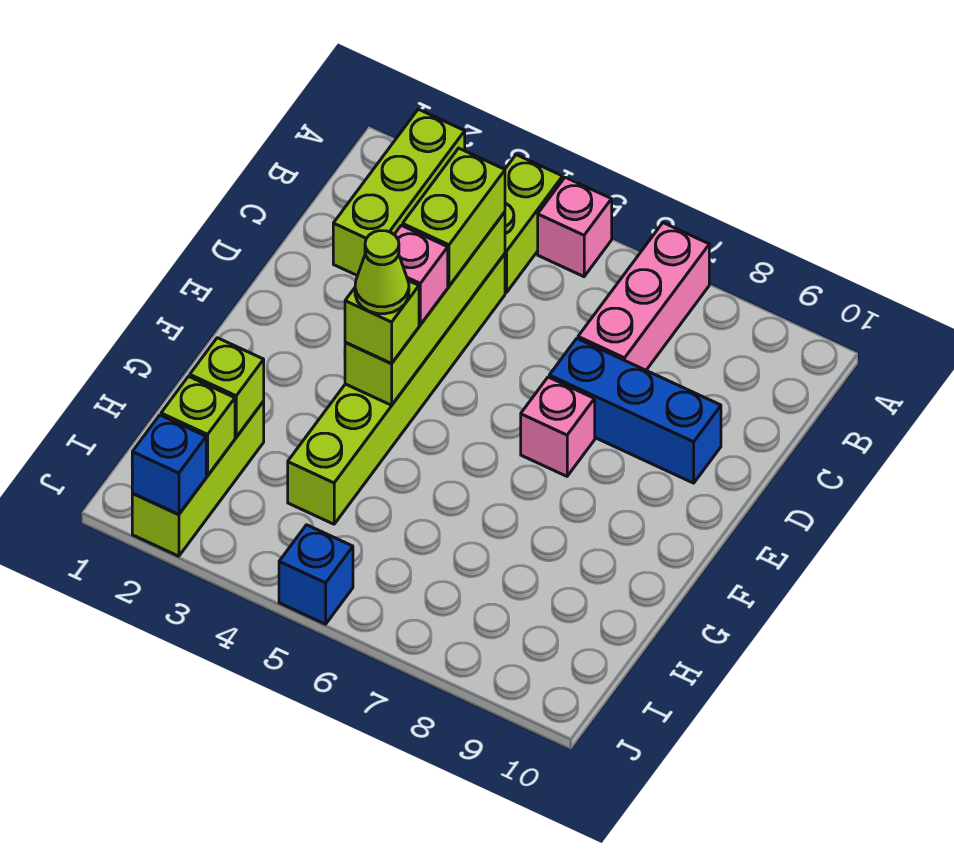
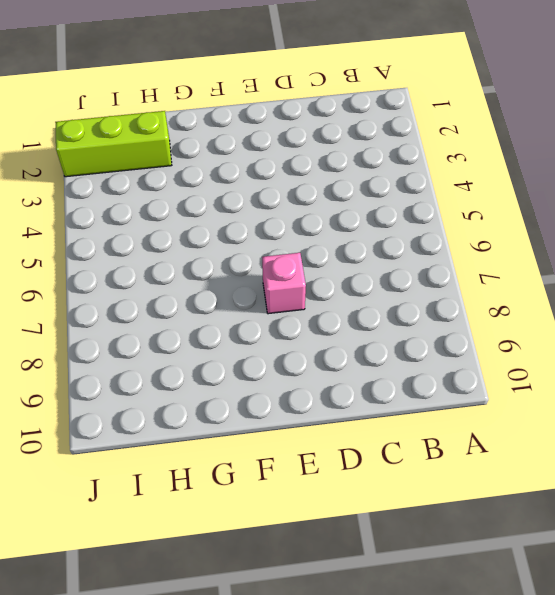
none -> lime brick A2:C2 level 1
none -> lime brick A4:B4 level 1
none -> pink brick A5 level 1

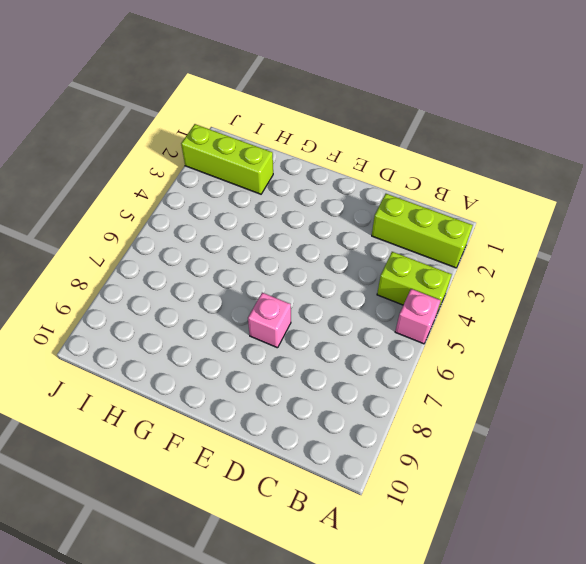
none -> pink brick A7:C7 level 1
none -> lime brick C4:H4 level 1
none -> blue brick D7:D9 level 1

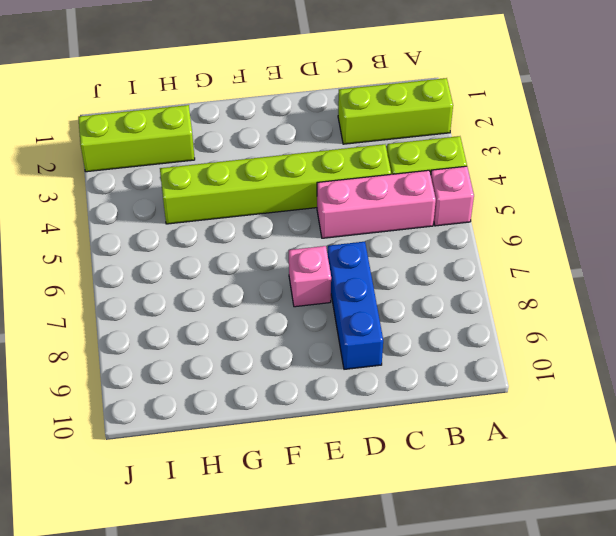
pink brick B5:D5 level 1 -> pink brick A7:C7 level 1
none -> blue brick J5 level 1
none -> lime brick C4:F4 level 2
none -> lime brick H2 level 2

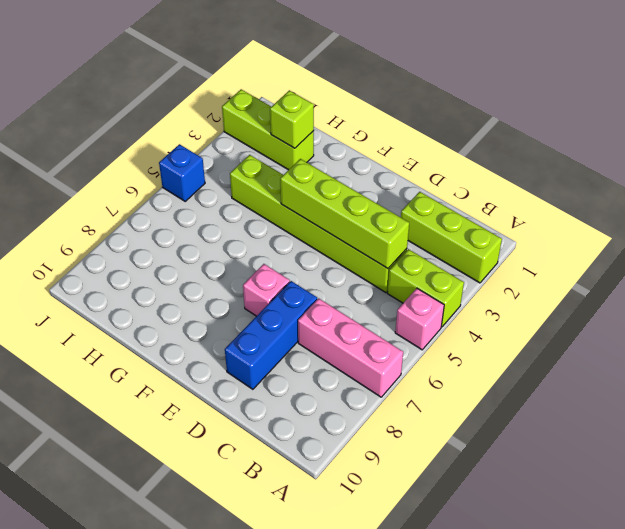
none -> lime brick I2 level 2
none -> blue brick J2 level 2
none -> lime brick C4:D4 level 3

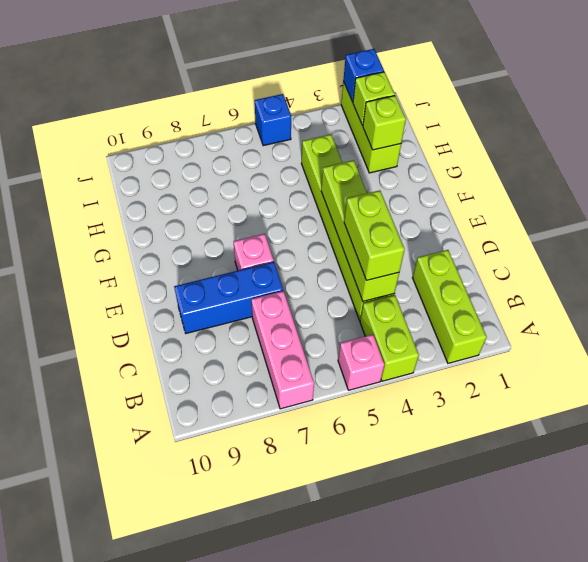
none -> pink brick E4 level 3
none -> lime brick F4 level 3
none -> lime cone F4 level 4

